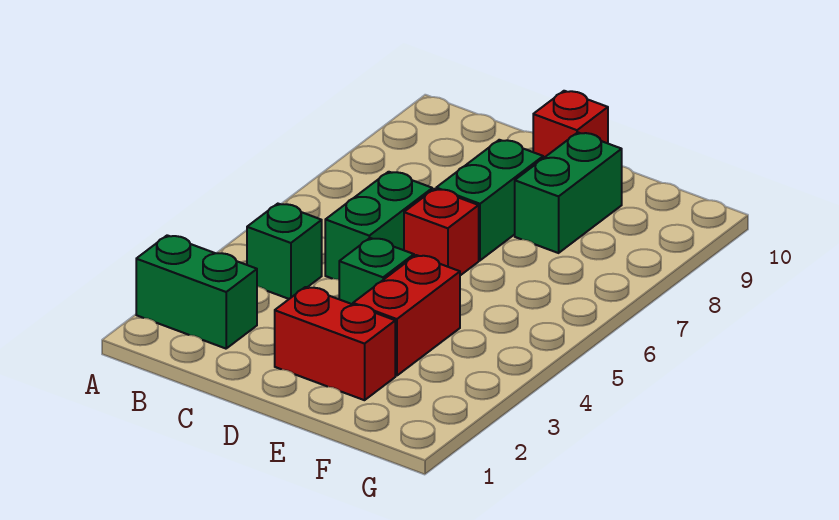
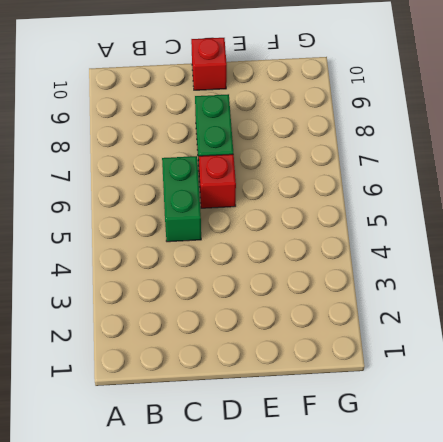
none -> green brick A2:B2 level 1
none -> green brick B4 level 1

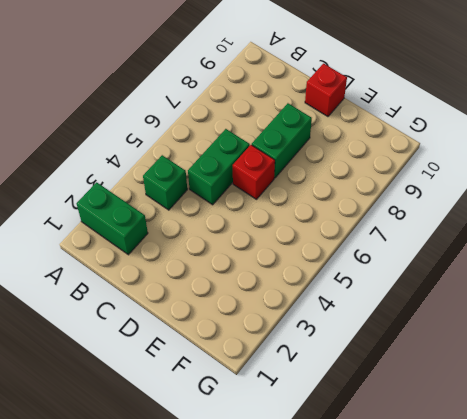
none -> red brick D2:E2 level 1
none -> green brick D4 level 1

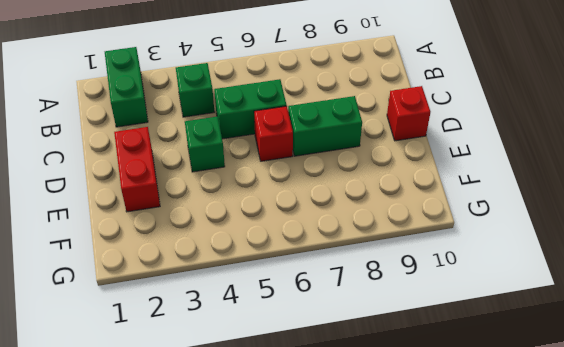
none -> red brick E3:E4 level 1
none -> green brick E8:E9 level 1

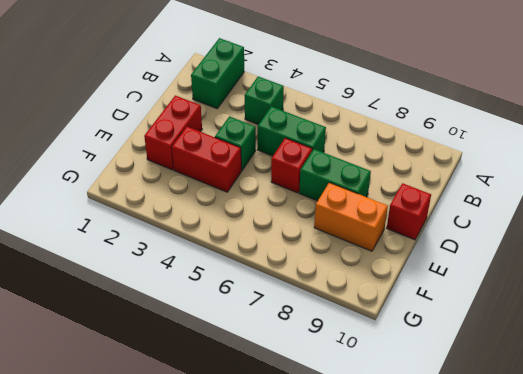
orange brick E8:E9 level 1 -> green brick E8:E9 level 1

